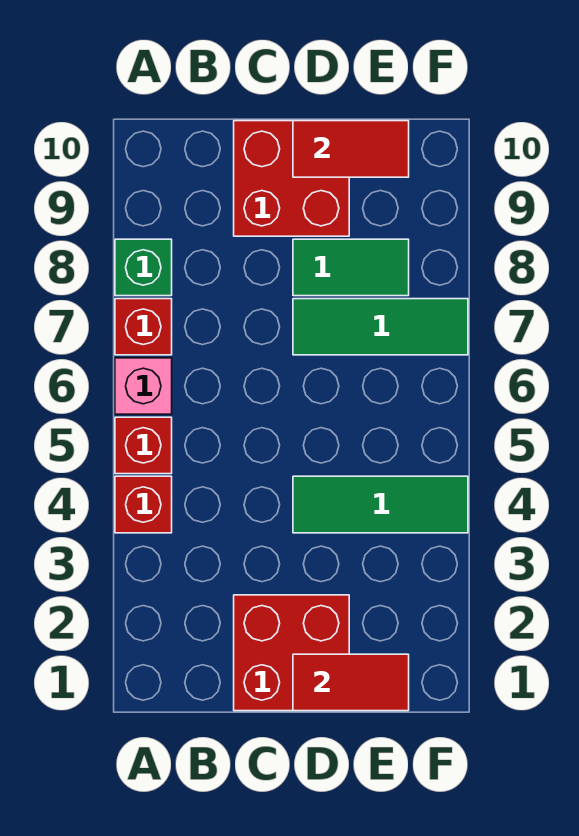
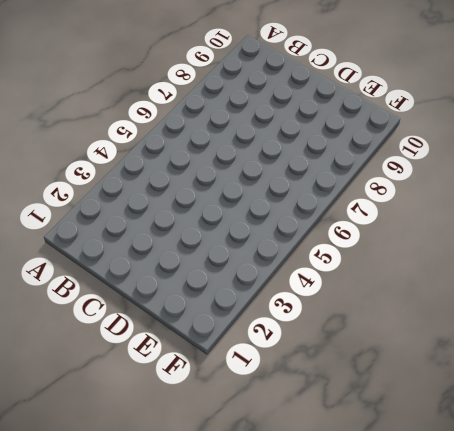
none -> red brick A4 level 1
none -> red brick A5 level 1
none -> pink brick A6 level 1

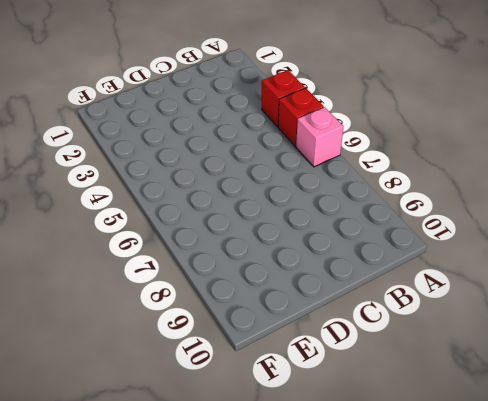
none -> red brick A7 level 1
none -> green brick A8 level 1
none -> red brick C1:D2 level 1

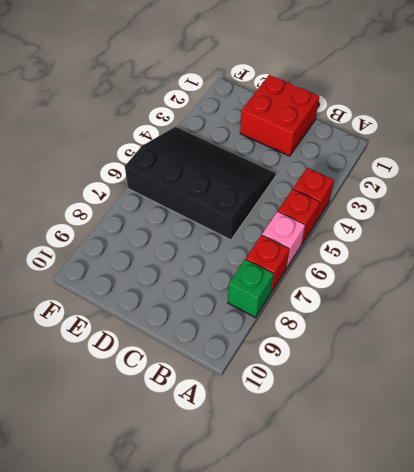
black slope C4:F6 level 1 top 6 -> green tile D4:F4 level 1
none -> red brick C9:D10 level 1
none -> green tile D7:F7 level 1
none -> green tile D8:E8 level 1

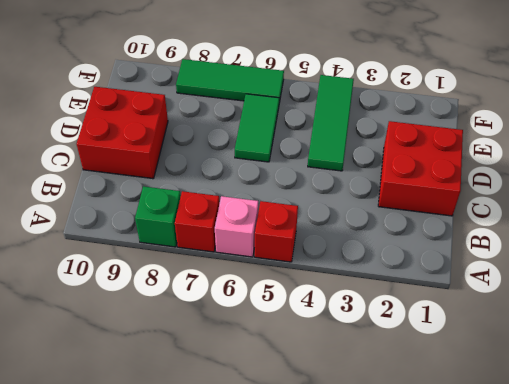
green tile D6:E6 level 1 -> green tile D8:E8 level 1
green tile F6:F8 level 1 -> green tile D7:F7 level 1
none -> red brick A4 level 1
none -> red tile D1:E1 level 2
none -> red tile D10:E10 level 2

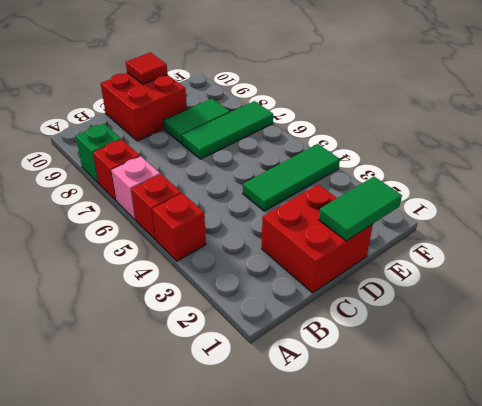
green tile D1:E1 level 2 -> red tile D1:E1 level 2
red tile D10 level 2 -> red tile D10:E10 level 2

